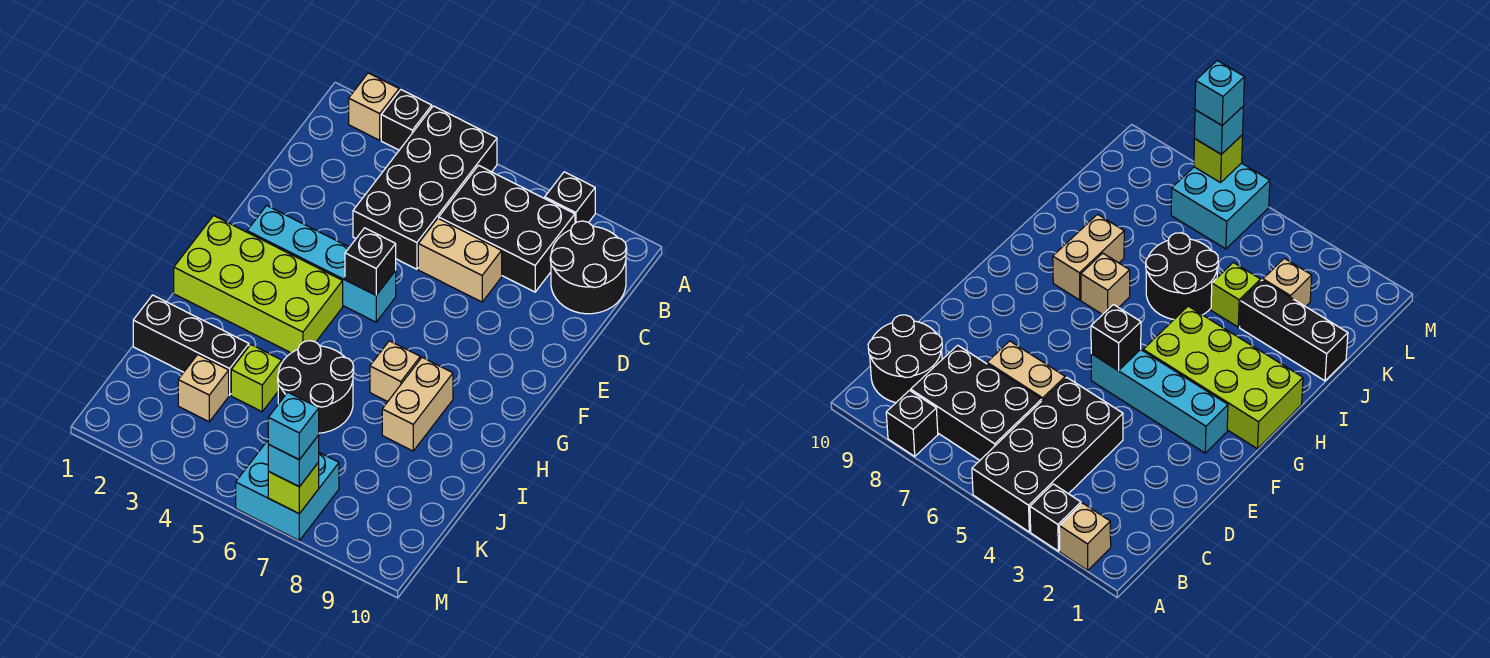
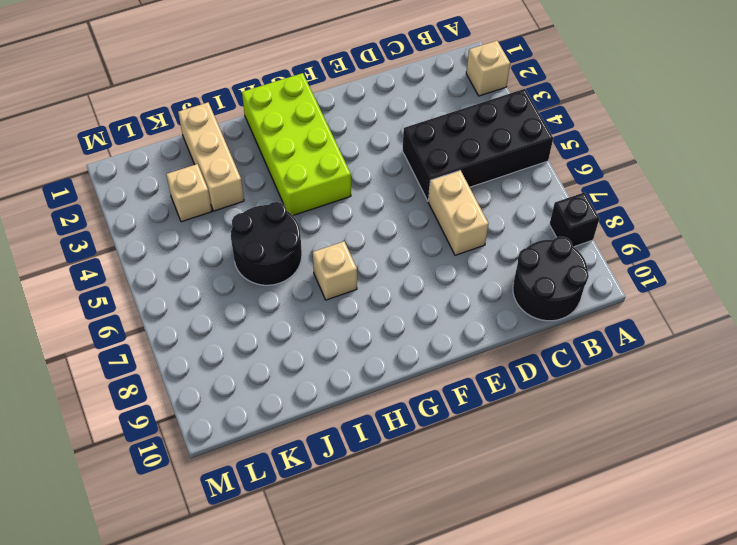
tan brick J1:J3 level 1 -> black brick J1:J3 level 1
none -> black brick A3 level 1
none -> black brick B6:C8 level 1
none -> cyan brick F2:F5 level 1

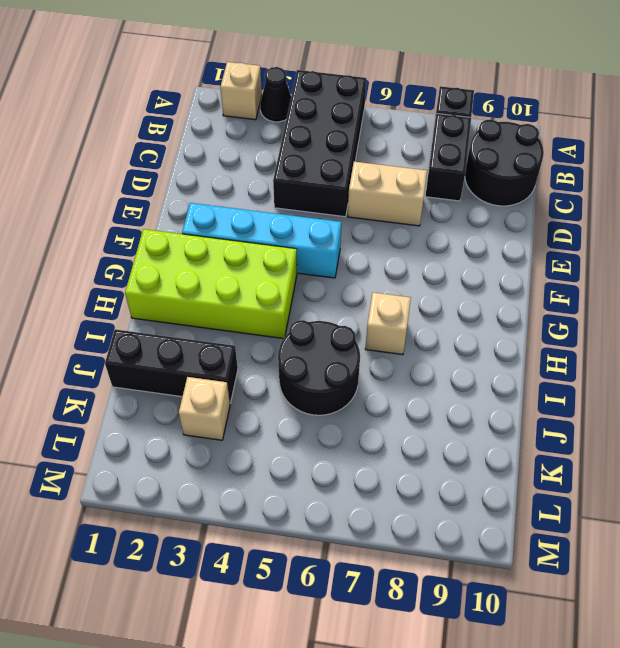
black cone A3 level 1 -> black brick A3 level 1
black brick B8:C8 level 1 -> black brick B6:C8 level 1
none -> tan brick H8:I8 level 1
none -> lime brick J4 level 1
none -> cyan brick L6:M7 level 1

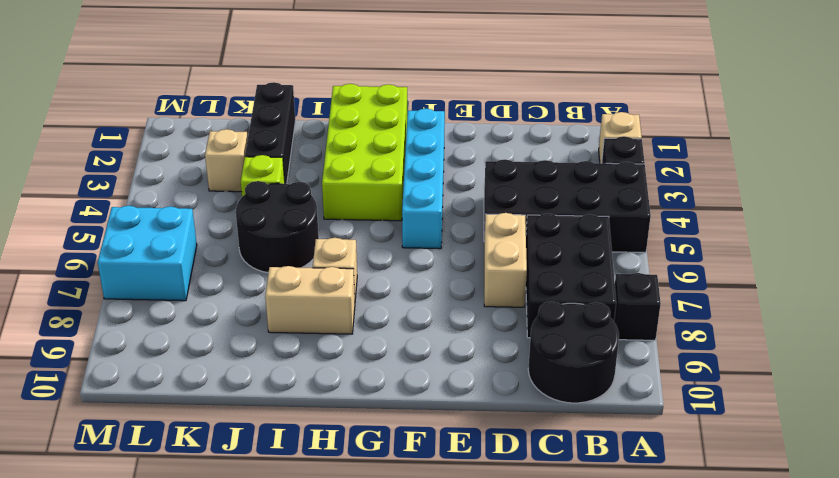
none -> black brick F5 level 2
none -> lime brick M7 level 2
none -> cyan brick M7 level 3

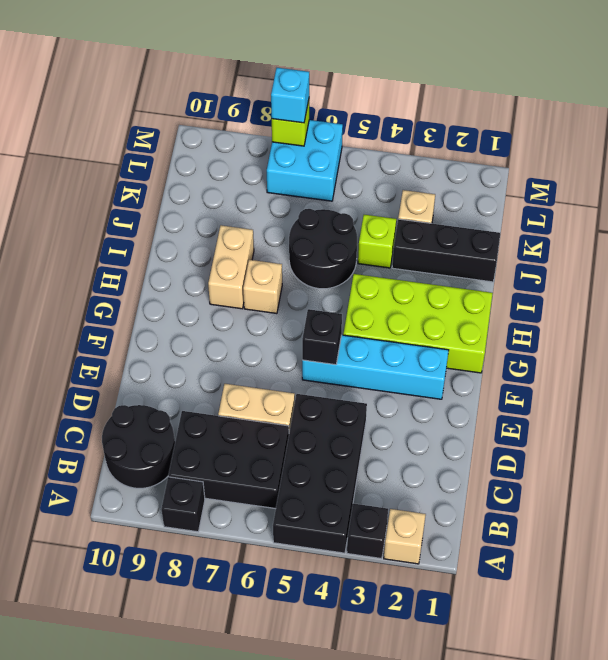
none -> cyan brick M7 level 4

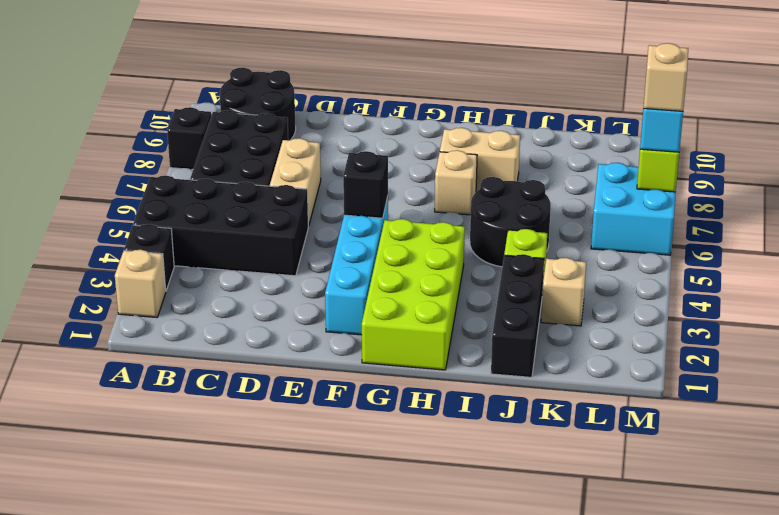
tan brick M7 level 4 -> cyan brick M7 level 4

